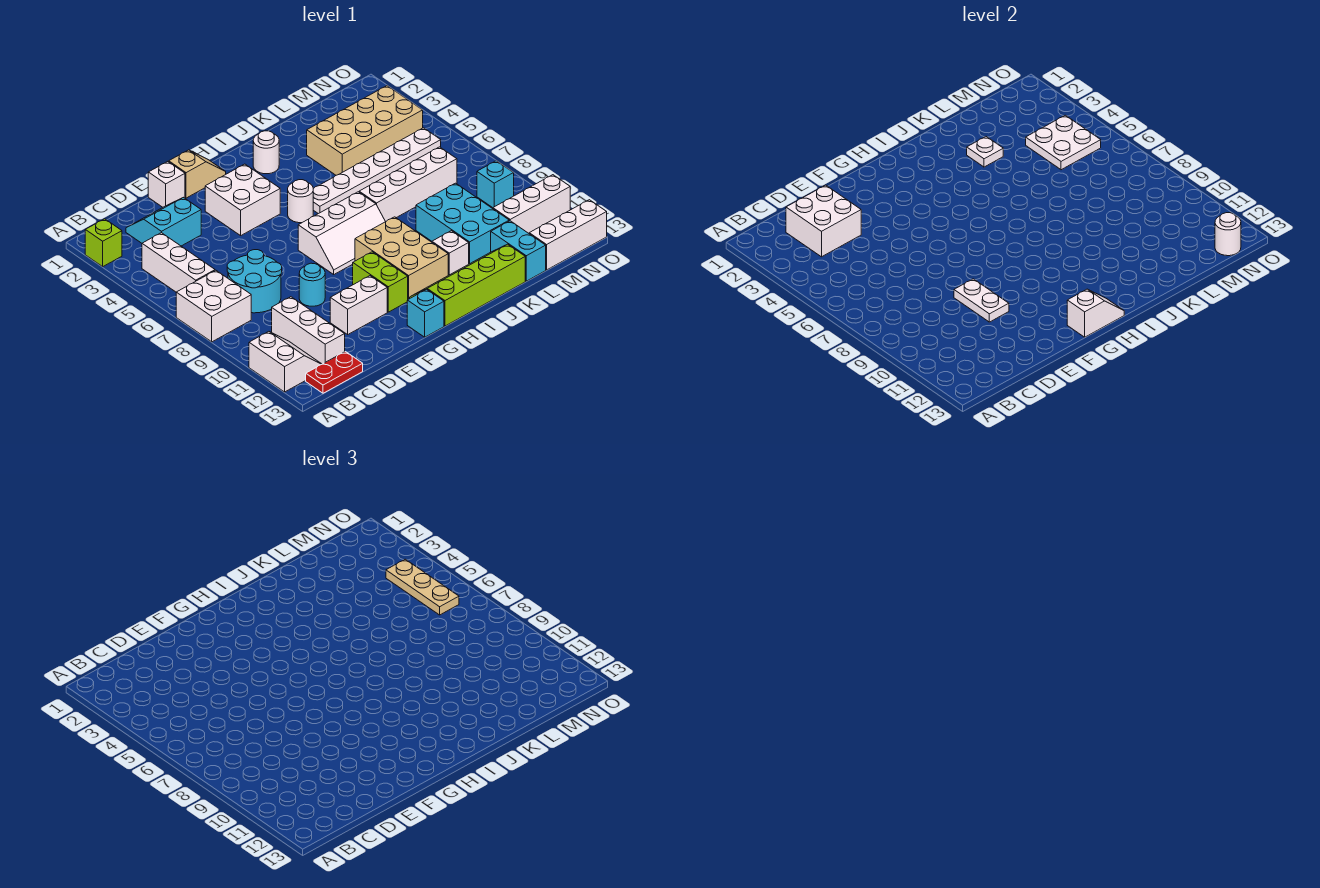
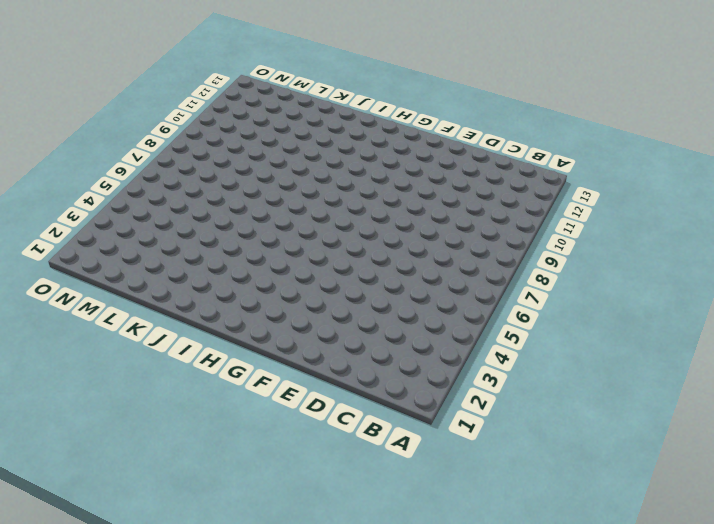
none -> lime brick A2 level 1
none -> white brick A7:B8 level 1
none -> white slope A11:B12 level 1 top A
none -> white brick B4:B6 level 1

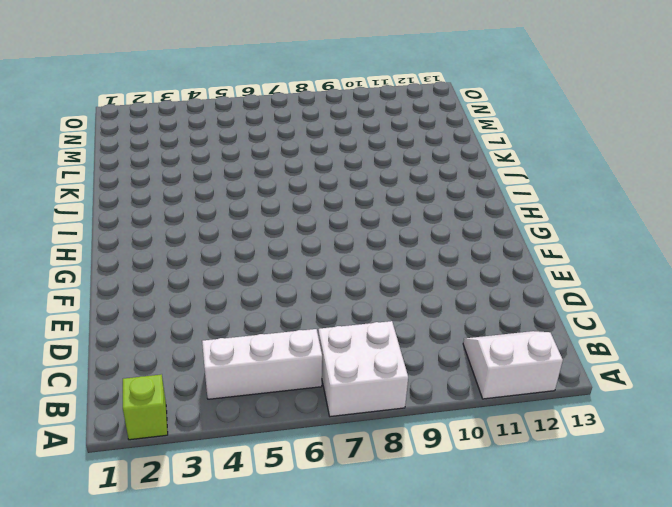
none -> red plate B13:C13 level 1
none -> cyan slope C2:D3 level 1 top 3
none -> cyan round brick C7:D8 level 1
none -> white brick C10:C12 level 1

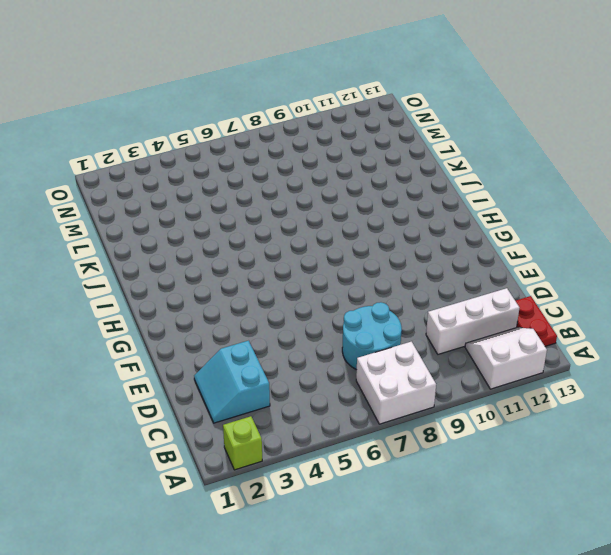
none -> white brick B4:B6 level 1
none -> white brick E1 level 1
none -> cyan round brick E9 level 1
none -> white brick E11:F11 level 1

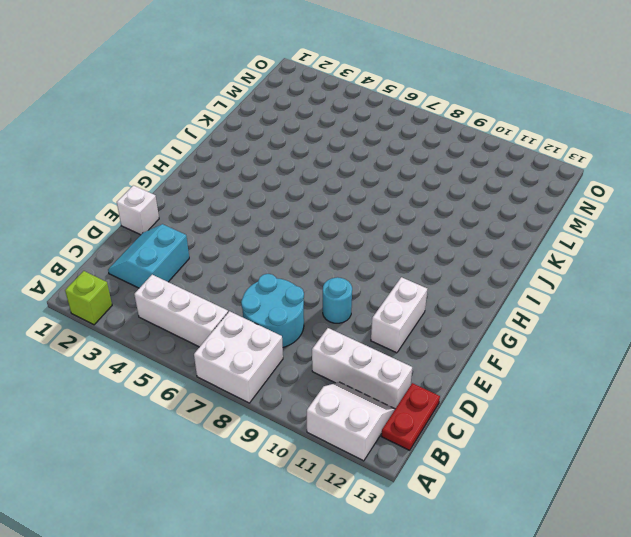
none -> tan slope F1:G1 level 1 top F
none -> white brick F3:G4 level 1
none -> white slope G7:I8 level 1 top 7
none -> lime brick G10:G11 level 1

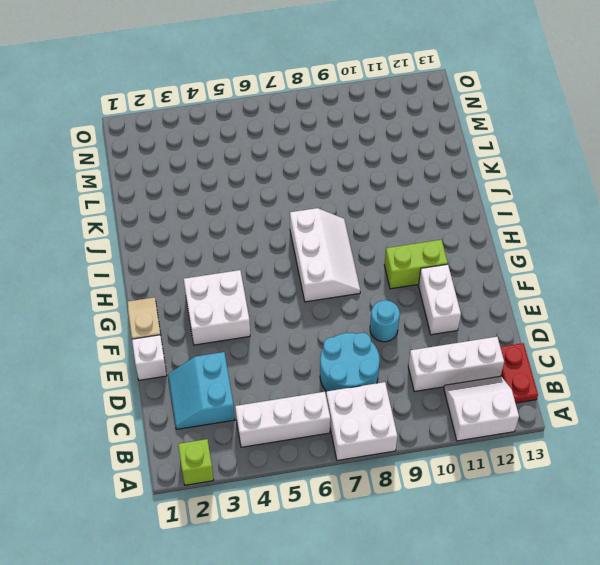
none -> cyan brick G13 level 1
none -> white round brick H5 level 1
none -> tan brick H9:I11 level 1
none -> lime slope H12:K13 level 1 top 13

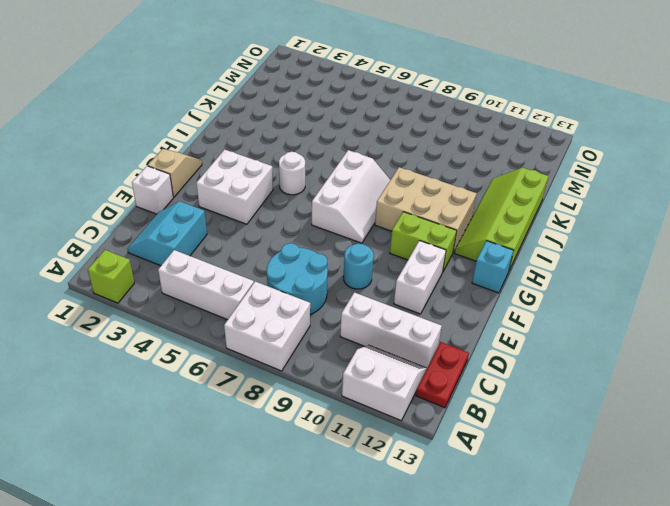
none -> white round brick I2 level 1
none -> white plate I5:N5 level 1
none -> white brick J7:M7 level 1
none -> white brick J11 level 1

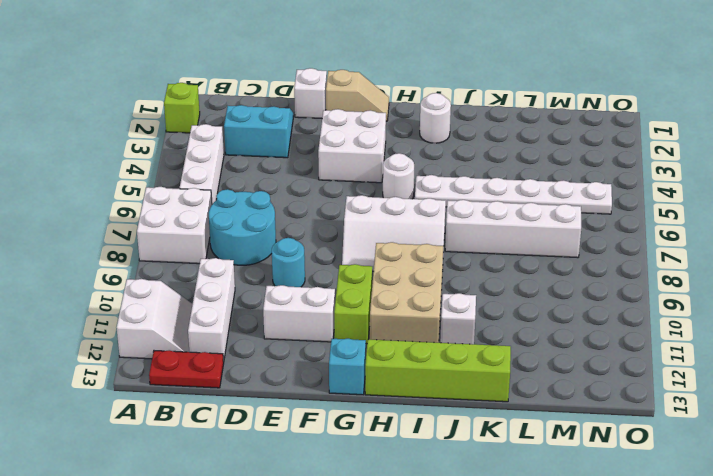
none -> tan brick K3:N4 level 1
none -> cyan brick K9:L11 level 1
none -> cyan brick L12:L13 level 1
none -> white brick M11:O11 level 1

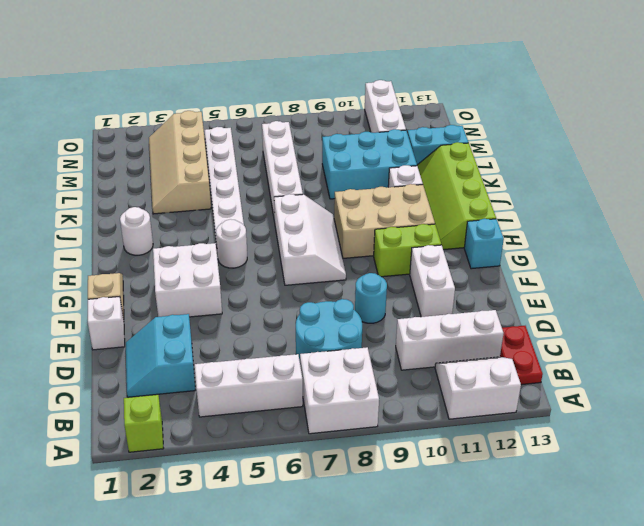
tan slope K3:N4 level 1 top 4 -> tan brick K3:N4 level 1
none -> white brick M13:O13 level 1
none -> cyan brick N9 level 1
none -> white brick C2:D3 level 2
none -> white plate E9:E10 level 2

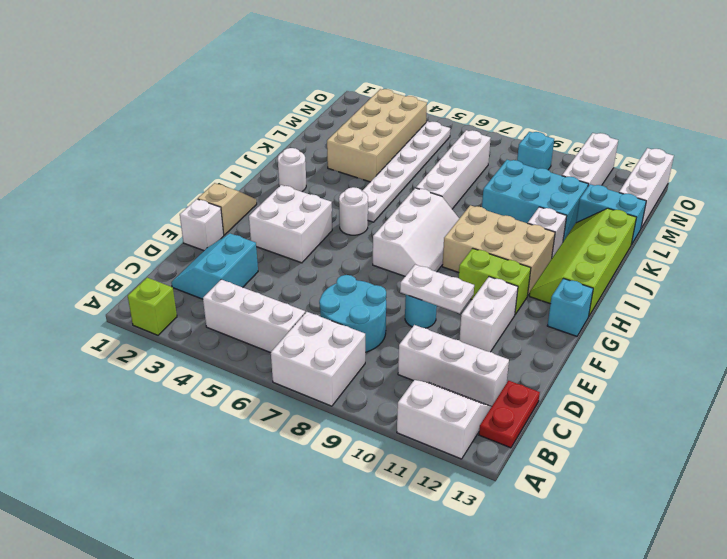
none -> white brick C2:D3 level 2
none -> white slope G13:H13 level 2 top G
none -> white plate K3 level 2
none -> white plate M4:N5 level 2

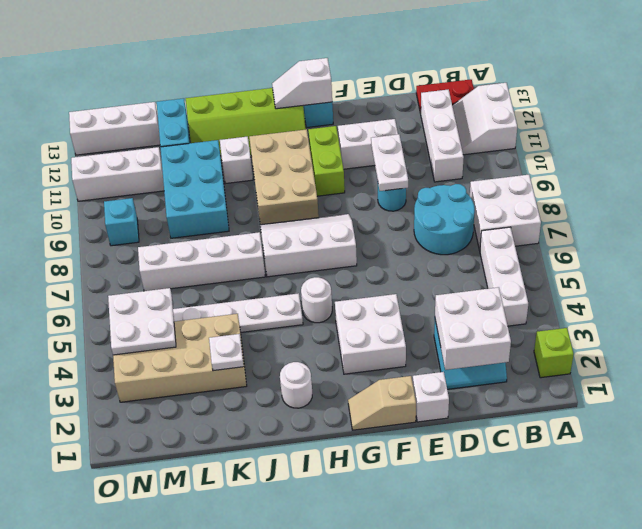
none -> white round brick N13 level 2
none -> tan plate N4:N6 level 3

